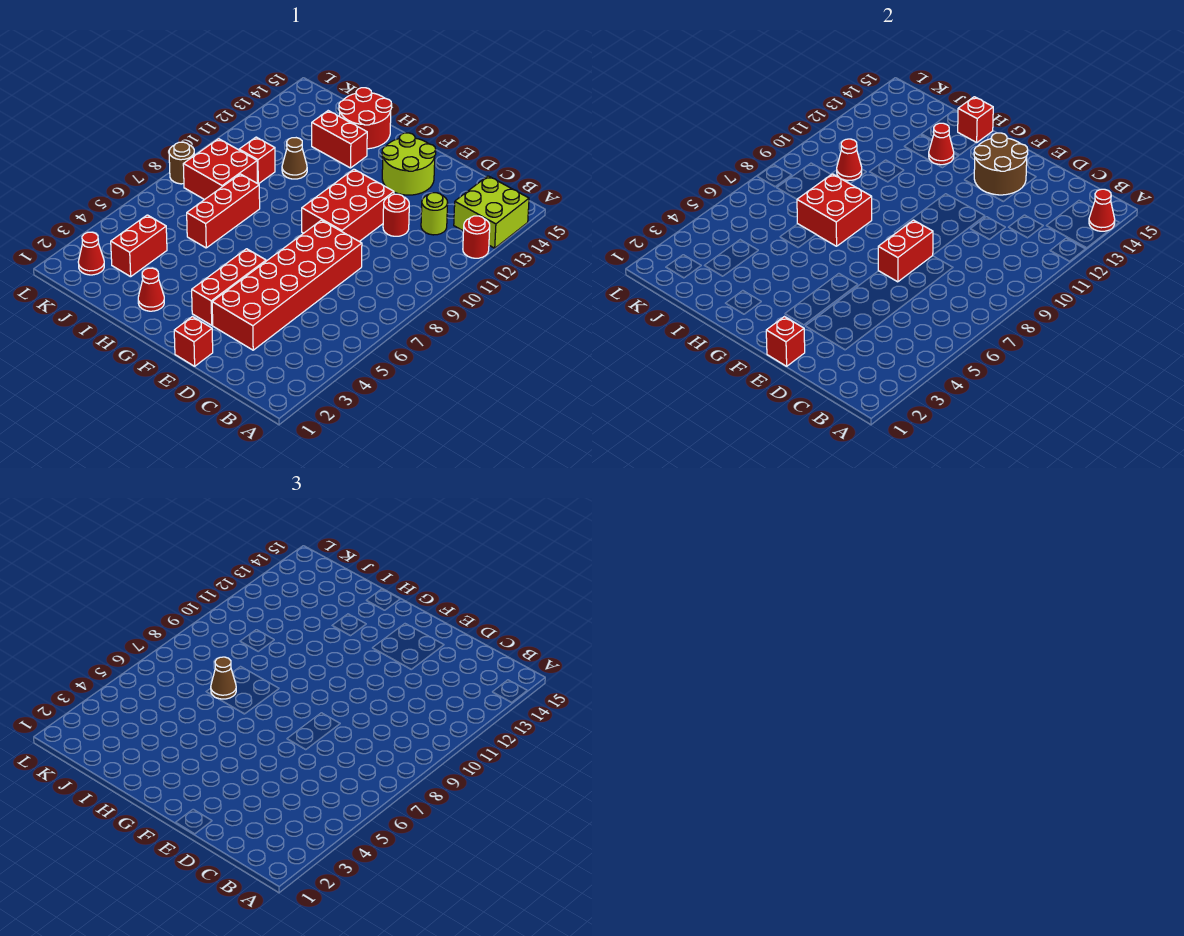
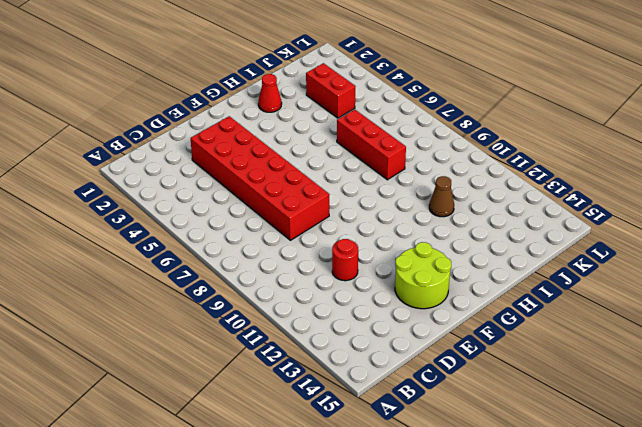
none -> red round brick A12 level 1
none -> lime brick A13:B14 level 1
none -> lime round brick C12 level 1

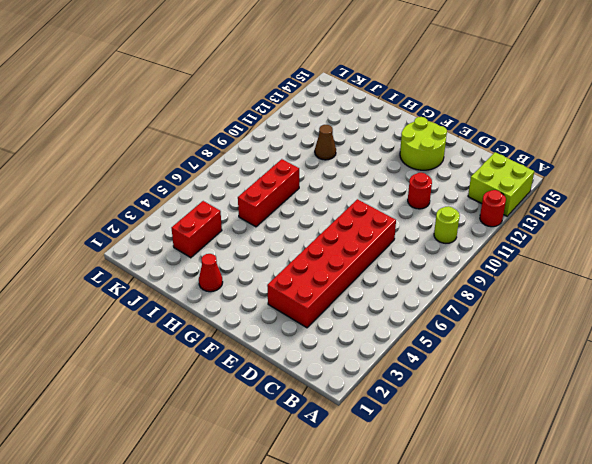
lime round brick B10 level 1 -> lime round brick C12 level 1
none -> red brick E1 level 1
none -> red brick E9:F11 level 1
none -> red brick F3:F5 level 1

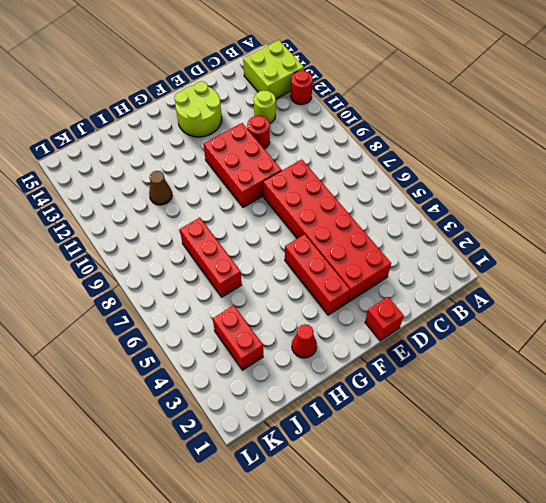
none -> red brick H13:I13 level 1
none -> red round brick H14:I15 level 1
none -> red brick J8:K9 level 1

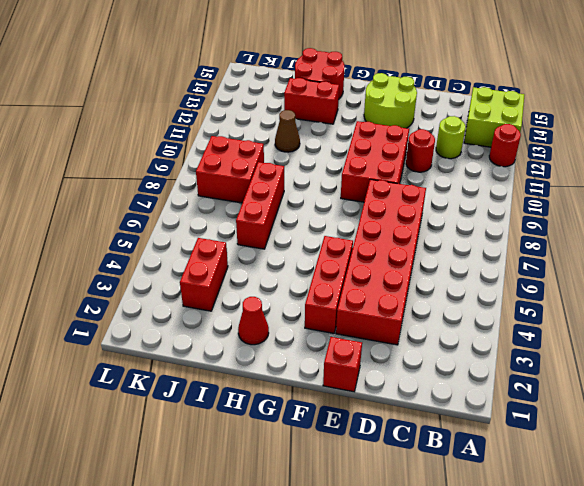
none -> red brick J10 level 1
none -> red cone K2 level 1
none -> brown round brick L8 level 1

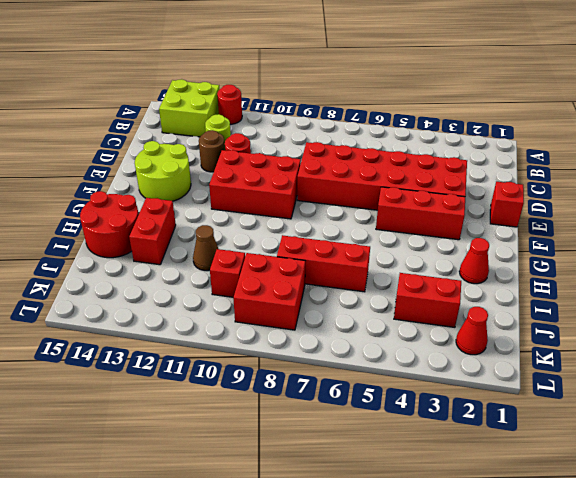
brown round brick D12 level 1 -> brown round brick L8 level 1
none -> red cone A14 level 2
none -> red brick E1 level 2
none -> red brick E7:E8 level 2

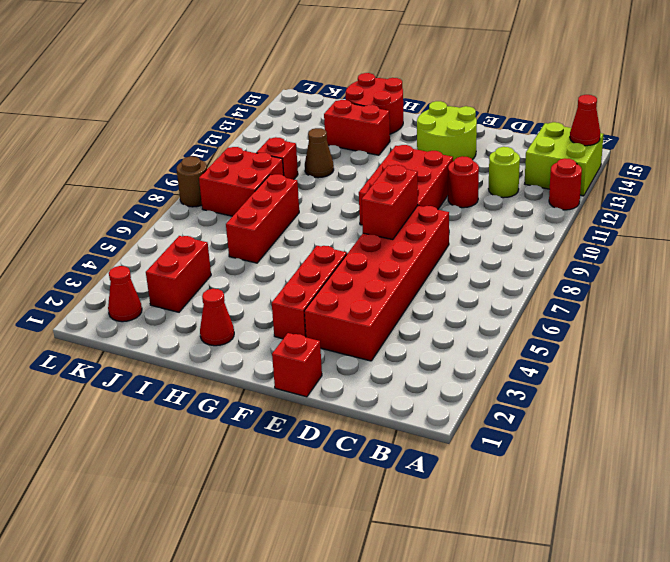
none -> red brick E1 level 2
none -> brown round brick E13:F14 level 2
none -> red brick H7:I8 level 2

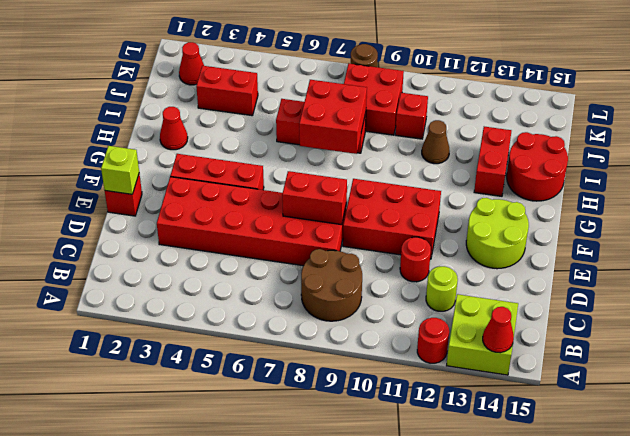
brown round brick B8:C9 level 1 -> brown round brick E13:F14 level 2
lime brick E1 level 2 -> red brick E1 level 2
none -> red cone H13 level 2
none -> red brick H15 level 2
none -> red cone J10 level 2

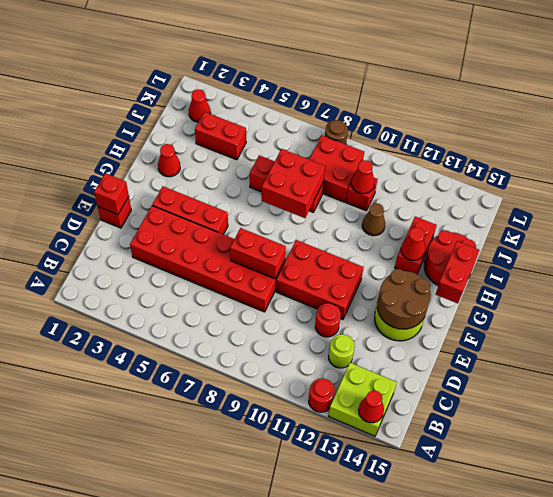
red brick G15:H15 level 2 -> red brick H15 level 2
none -> brown cone I7 level 3

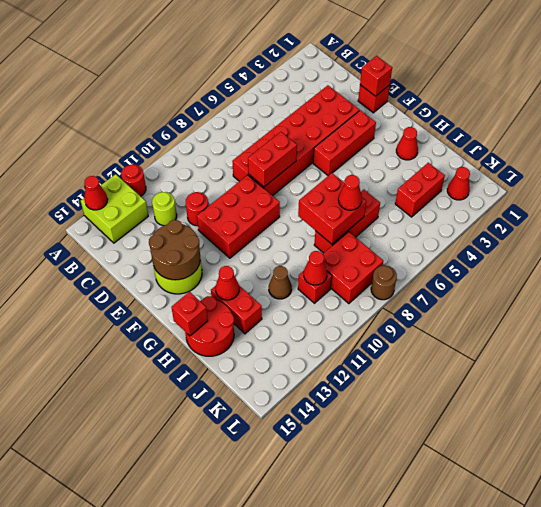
red cone I7 level 3 -> brown cone I7 level 3

